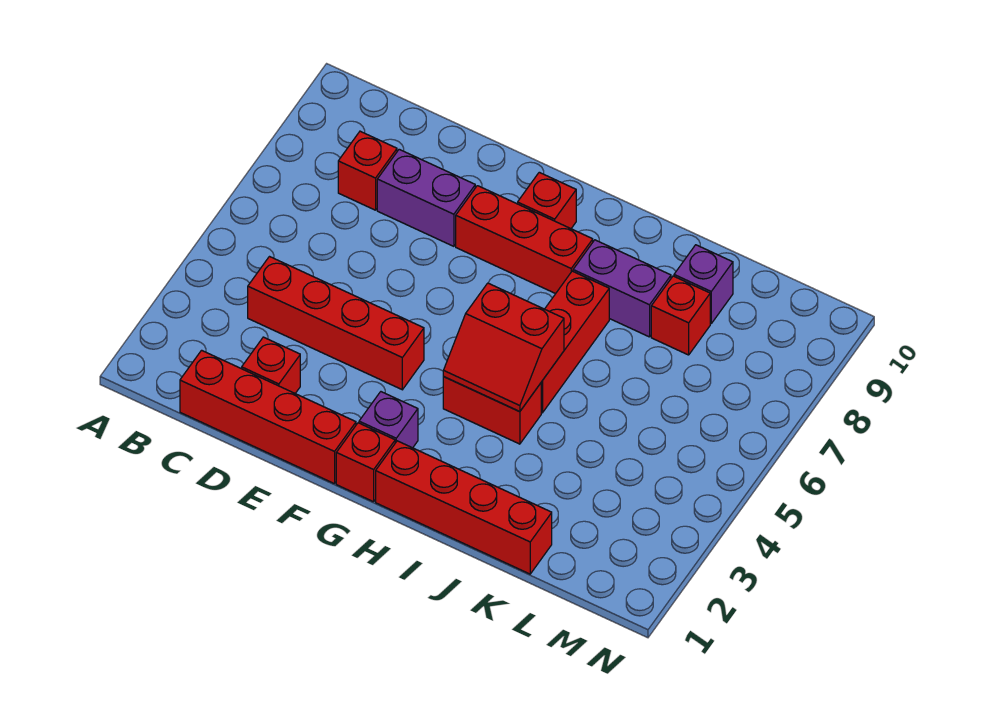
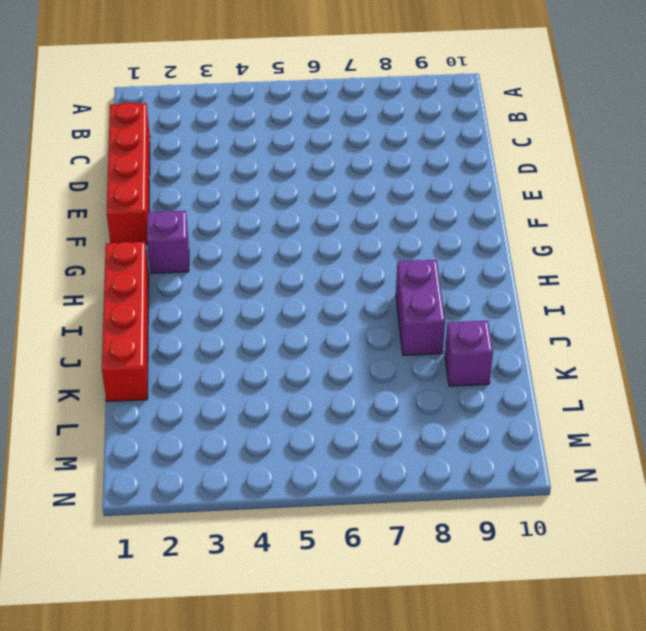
none -> red brick C4:F4 level 1
none -> red brick C8 level 1
none -> red brick D2 level 1

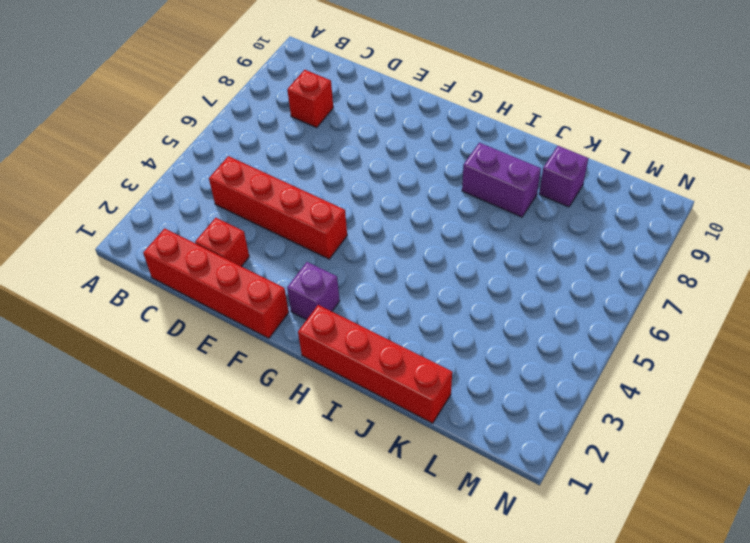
none -> purple brick D8:E8 level 1
none -> red brick F8:H8 level 1
none -> red brick G1 level 1

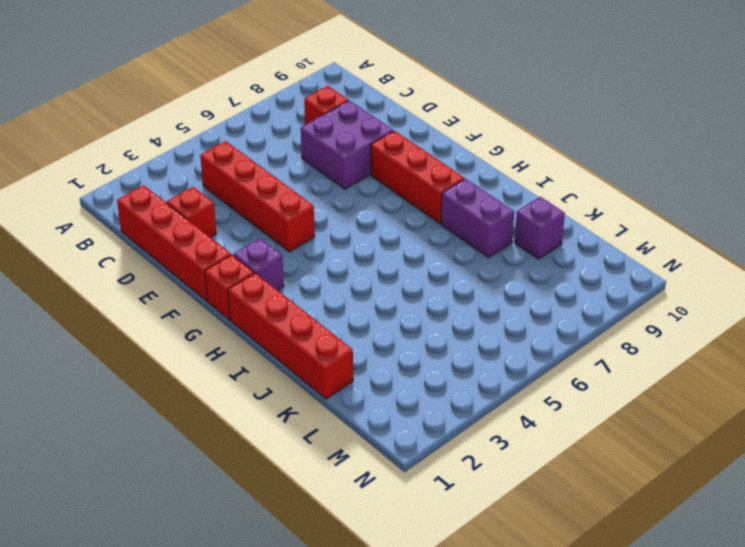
purple brick D7:E8 level 1 -> purple brick D8:E8 level 1
none -> red brick G9 level 1
none -> red brick H4:I4 level 1
none -> red brick I5:I7 level 1

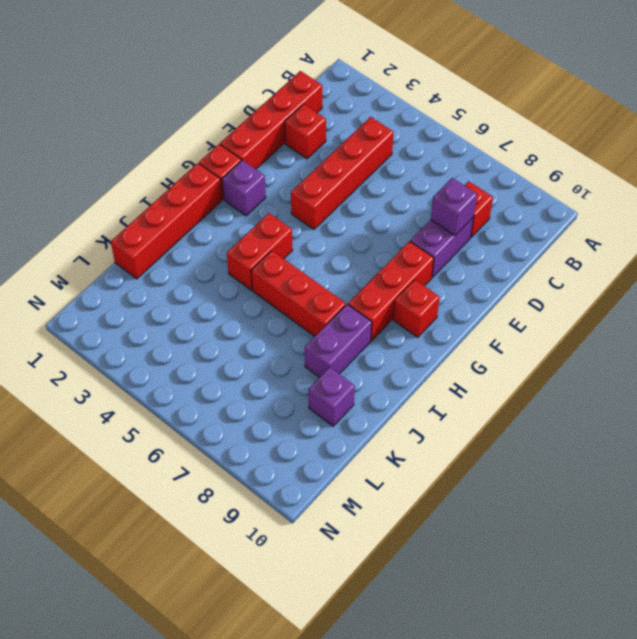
purple brick D8 level 2 -> none
none -> red brick K8 level 1
none -> red slope H4:I5 level 2 top 5

